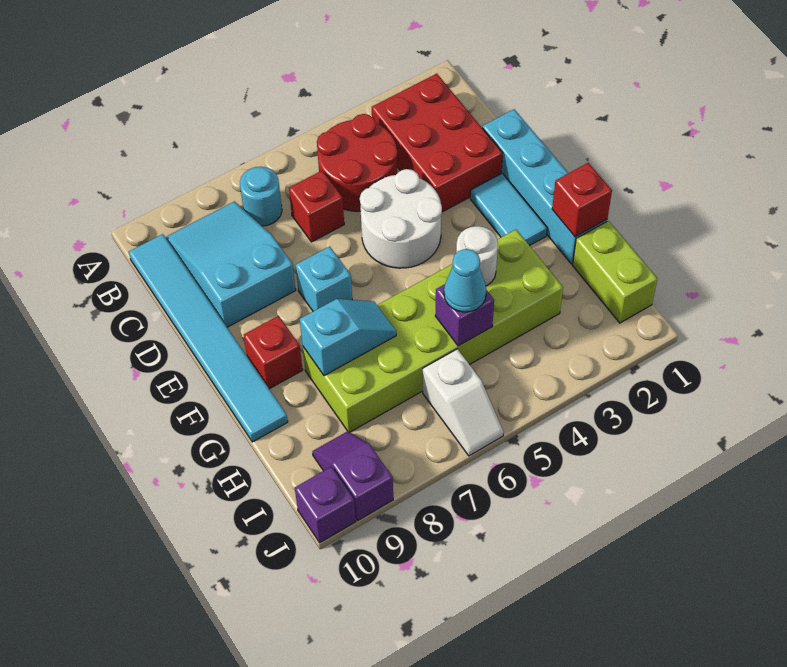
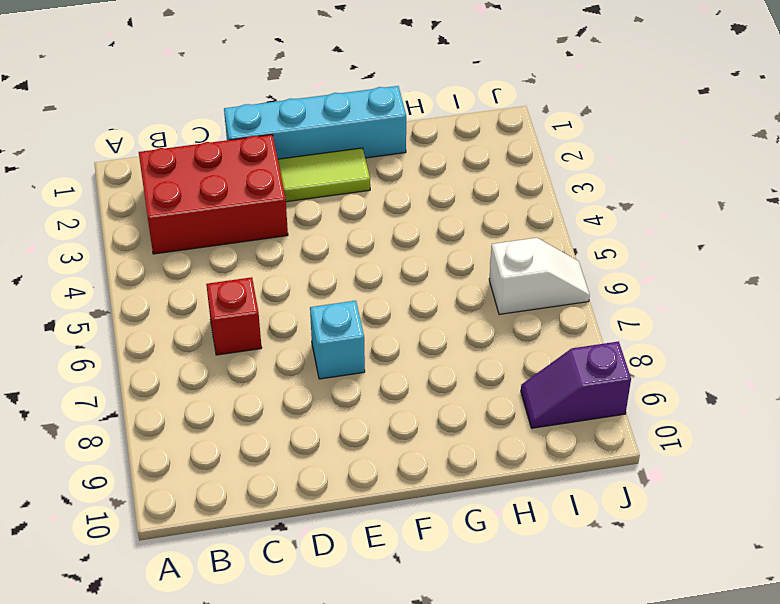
lime tile E2:F2 level 1 -> cyan tile E2:F2 level 1
none -> red round brick B4:C5 level 1
none -> cyan round brick B7 level 1
none -> cyan slope B8:D9 level 1 top D

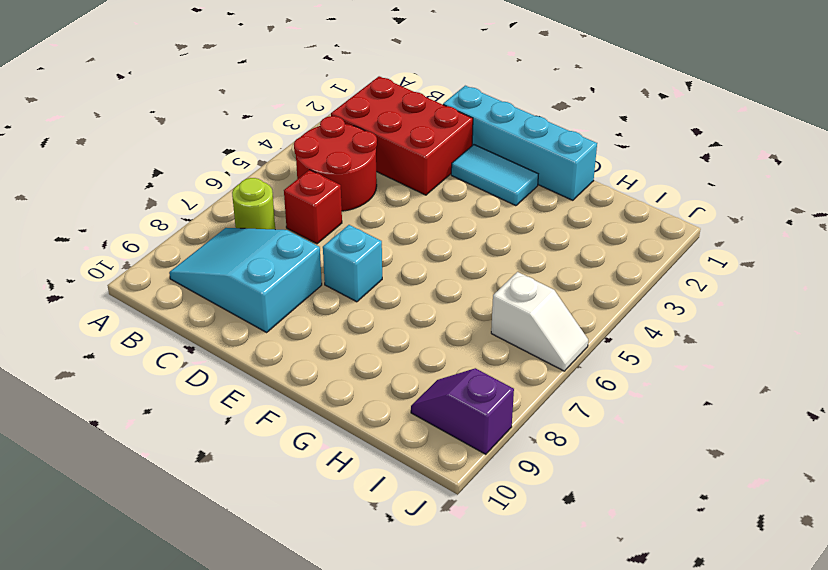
lime round brick B7 level 1 -> cyan round brick B7 level 1
none -> cyan tile B10:G10 level 1
none -> white round brick D4:E5 level 1
none -> red brick F9 level 1

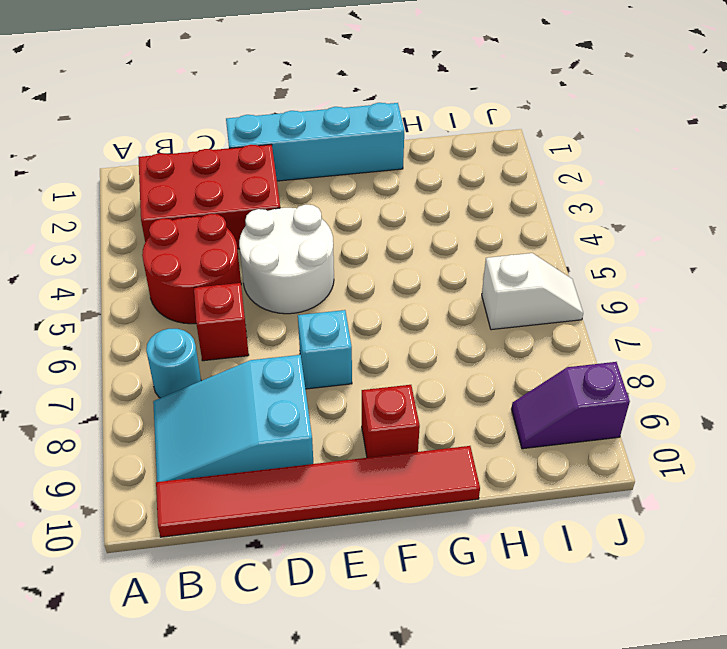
red tile B10:G10 level 1 -> cyan tile B10:G10 level 1
none -> cyan tile E2:F2 level 1
none -> lime brick G3:H8 level 1
none -> lime brick H1:I1 level 1

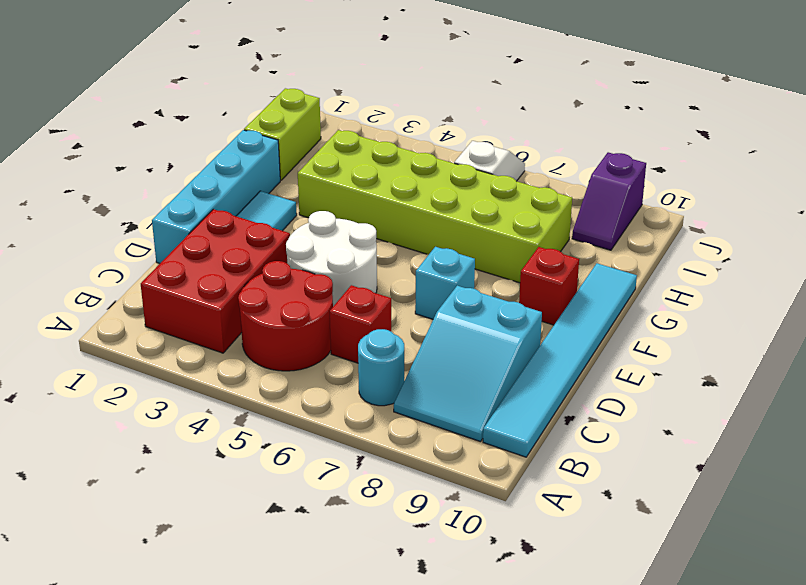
none -> purple brick J10 level 1
none -> red brick G1 level 2
none -> white round brick G4 level 2

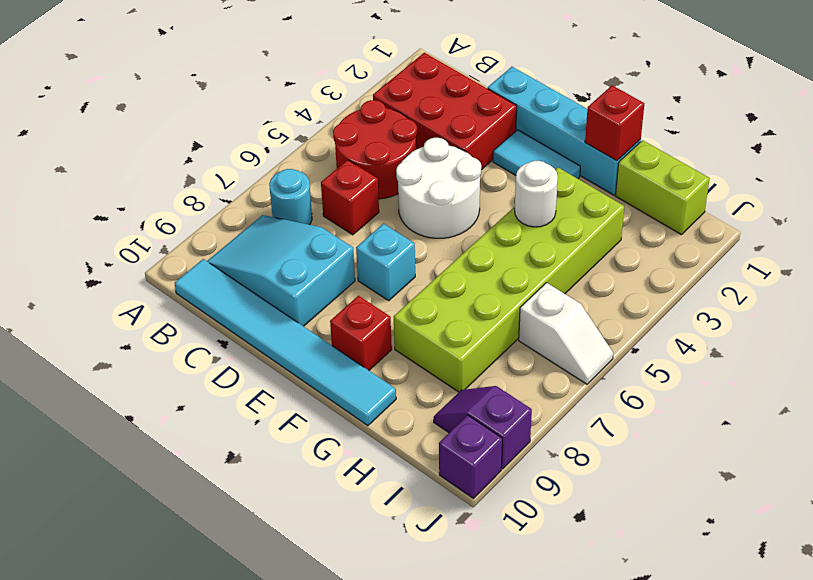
none -> cyan slope G7:G8 level 2 top 8
none -> purple brick H5 level 2
none -> cyan cone H5 level 3

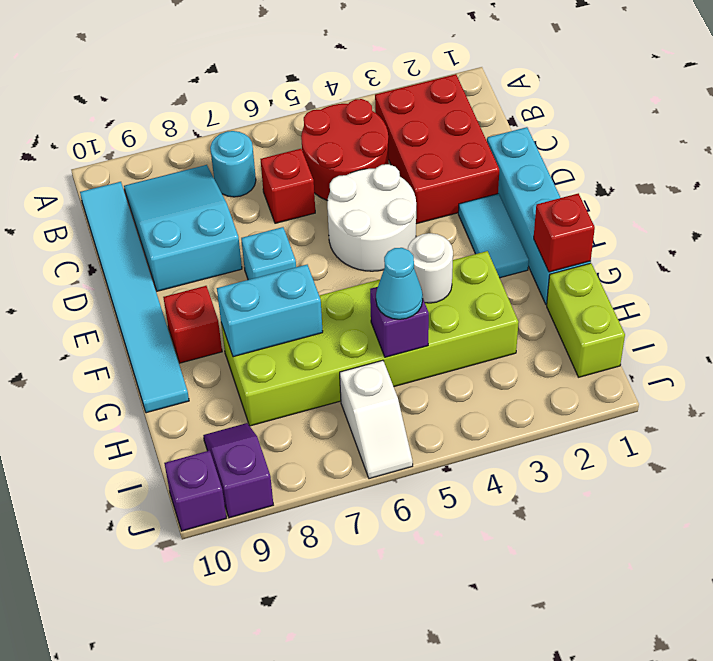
cyan brick G7:G8 level 2 -> cyan slope G7:G8 level 2 top 8

